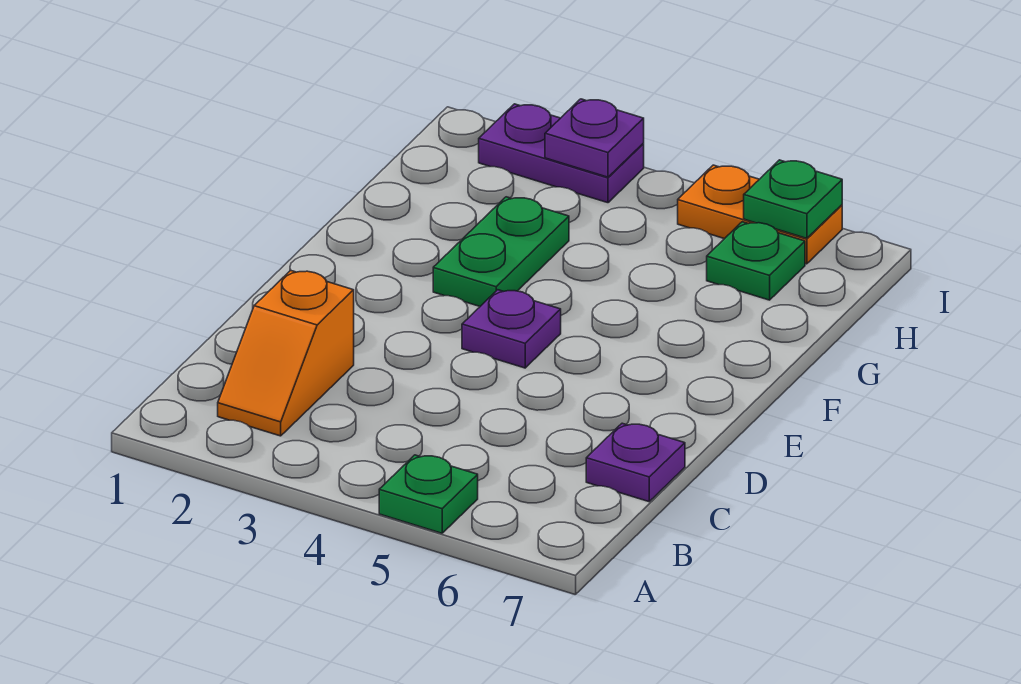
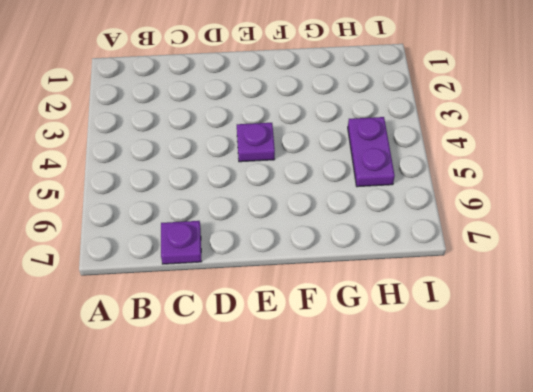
purple plate H4:H5 level 1 -> purple plate I2:I3 level 1
none -> green plate A5 level 1
none -> orange slope B2:C2 level 1 top C

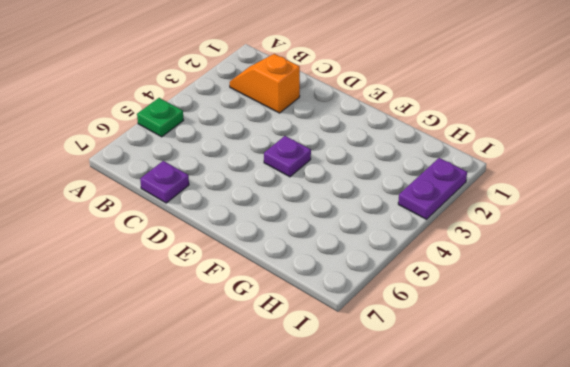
none -> green plate F3:G3 level 1
none -> green plate H6 level 1

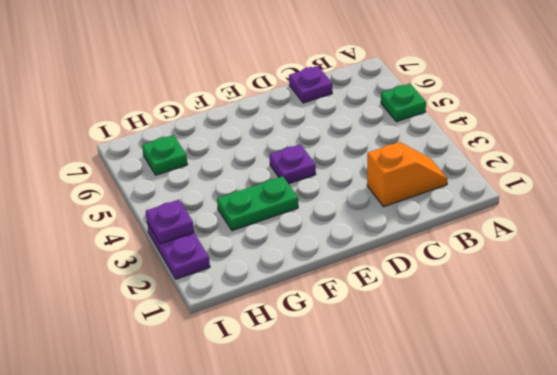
none -> orange plate I5:I6 level 1
none -> green plate I6 level 2

